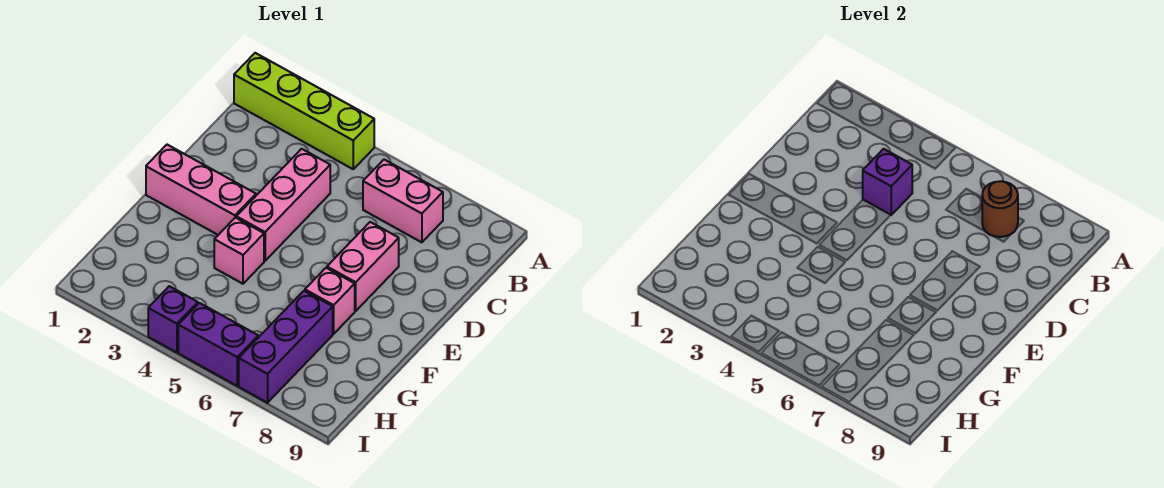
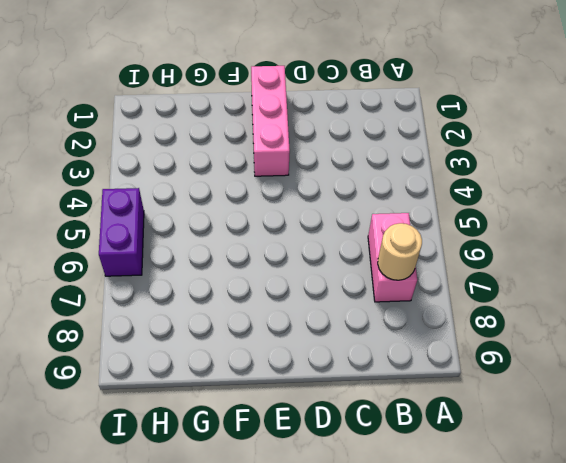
tan round brick B7 level 2 -> brown round brick B7 level 2
none -> lime brick A1:A4 level 1
none -> pink brick C4:E4 level 1
none -> pink brick D7:E7 level 1

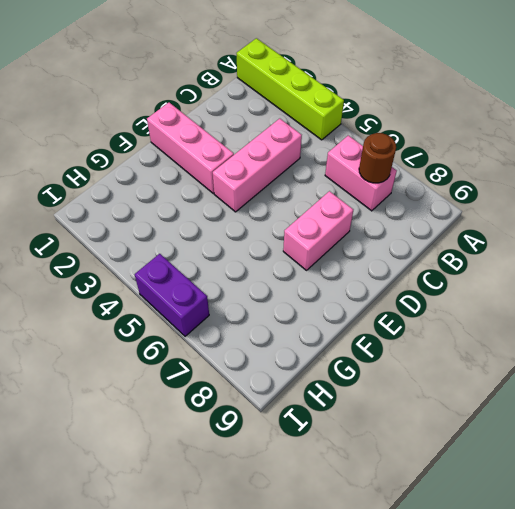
none -> pink brick F4 level 1
none -> pink brick F7 level 1
none -> purple brick G7:I7 level 1

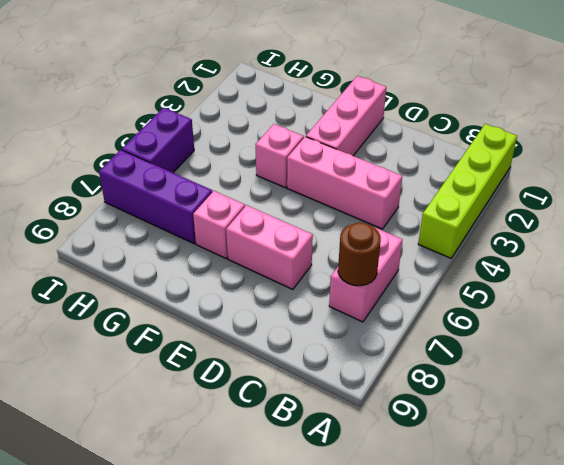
none -> purple brick I4 level 1
none -> purple brick C4 level 2

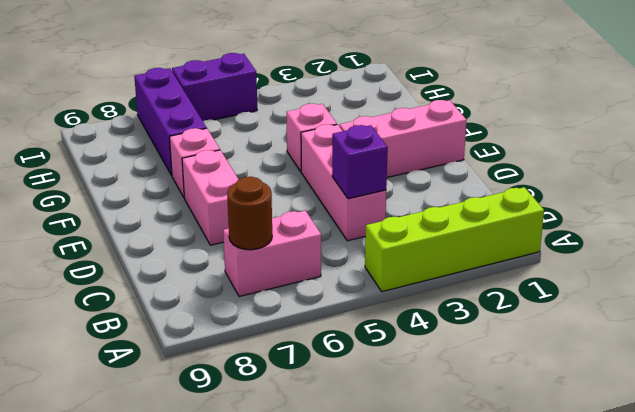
none -> purple brick I4 level 1

